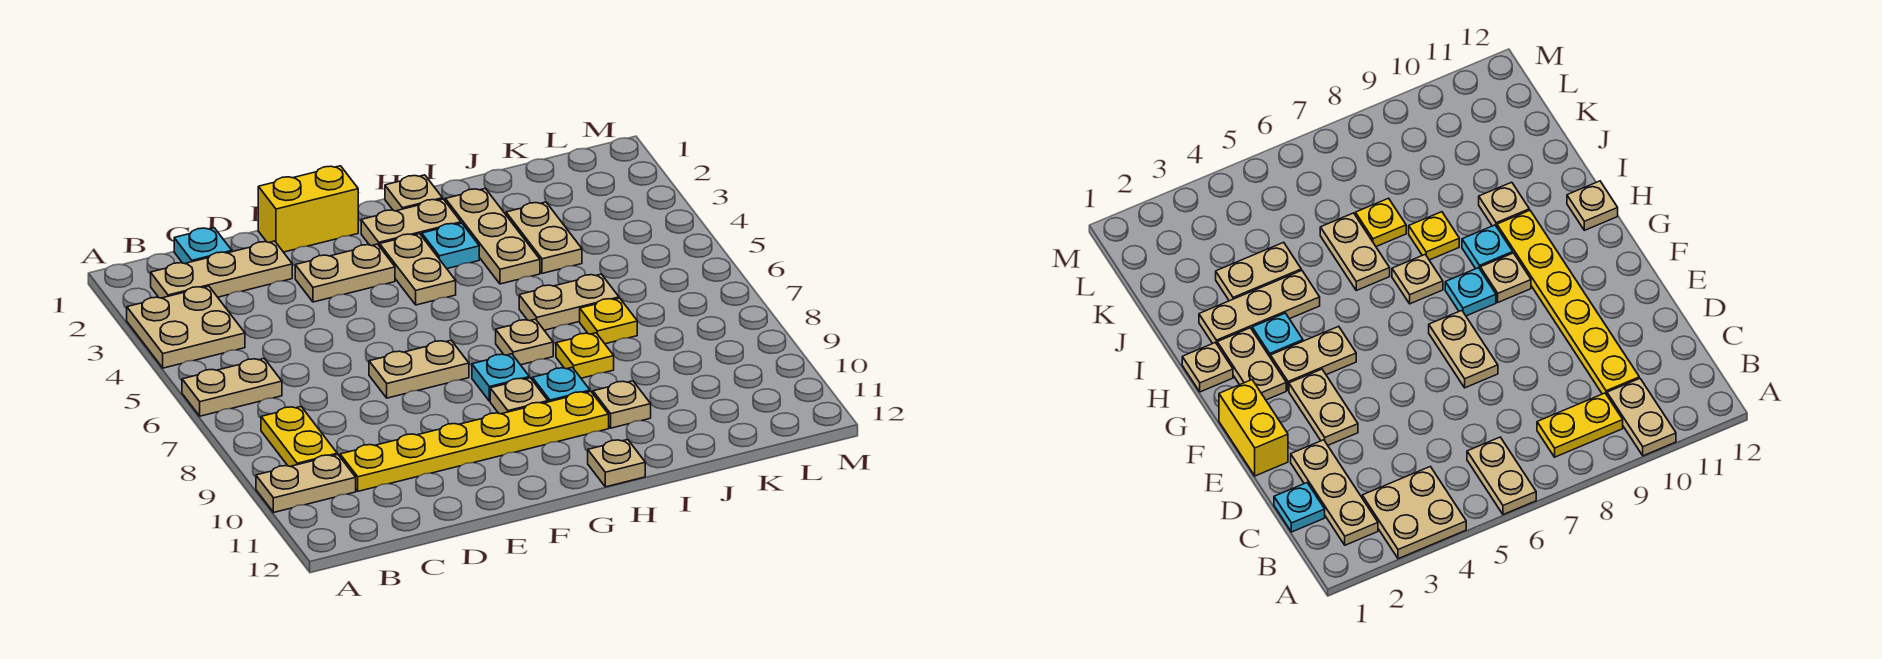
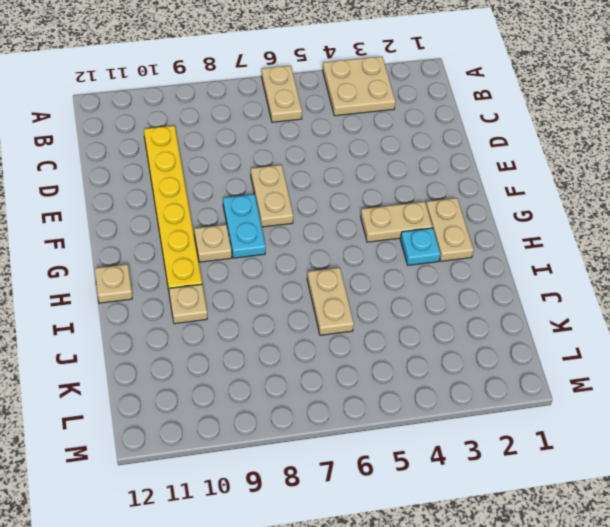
cyan plate F8:G8 level 1 -> cyan plate G8 level 1
none -> tan plate A10:B10 level 1
none -> tan plate B2:D2 level 1
none -> yellow plate B8:B9 level 1

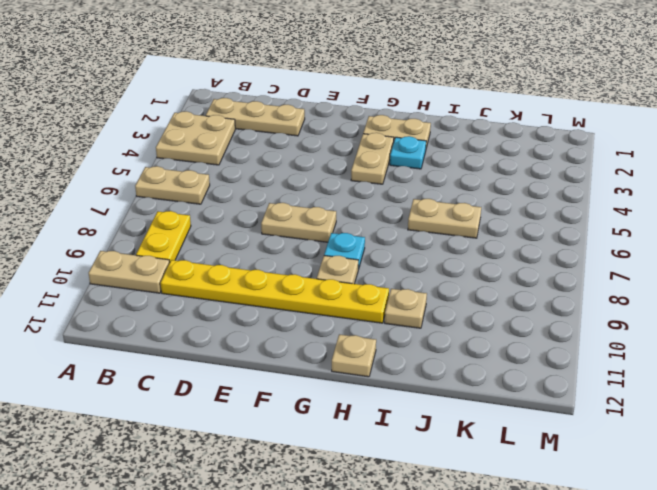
none -> cyan plate C1 level 1
none -> yellow brick E1:F1 level 1
none -> tan plate E3:F3 level 1

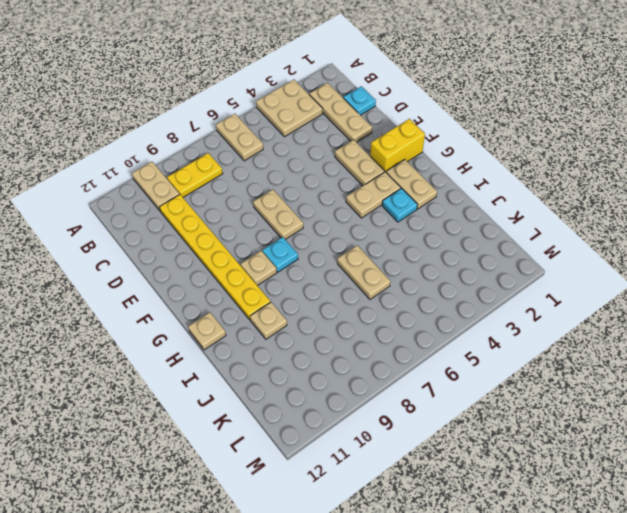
yellow brick F1:F2 level 1 -> yellow brick E1:F1 level 1
none -> tan plate H1 level 1
none -> tan plate H7 level 1
none -> cyan plate H9 level 1

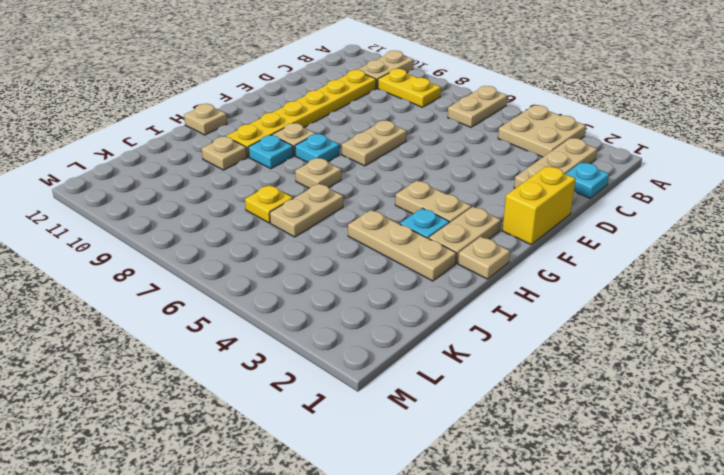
none -> tan plate E3:F3 level 1
none -> yellow plate I8 level 1
none -> tan plate J3:J4 level 1

